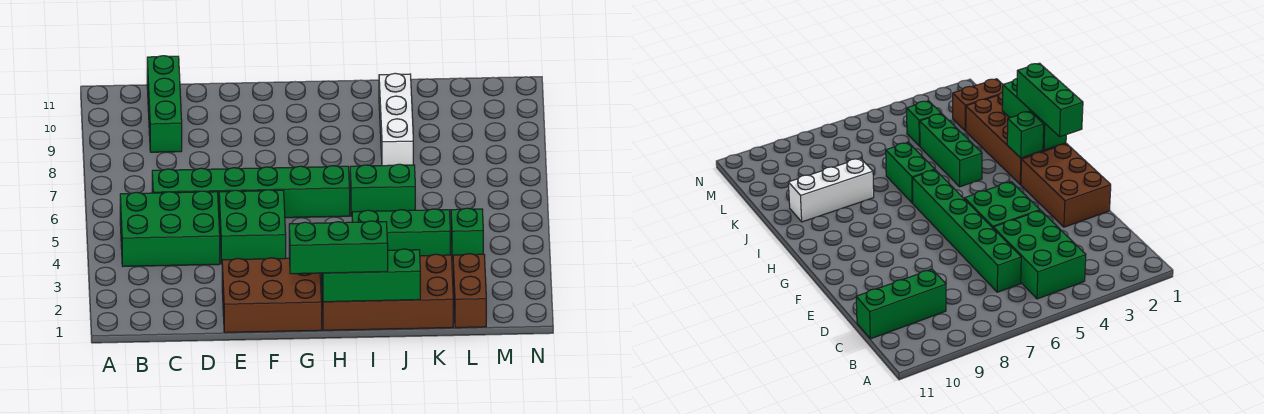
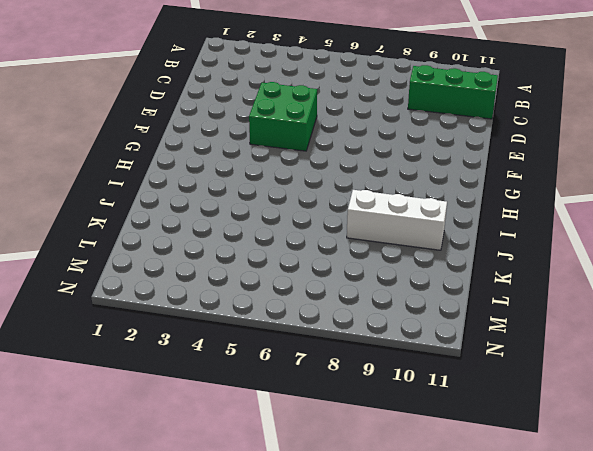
none -> green brick B4:D5 level 1
none -> green brick C6:H6 level 1
none -> brown brick E1:G2 level 1

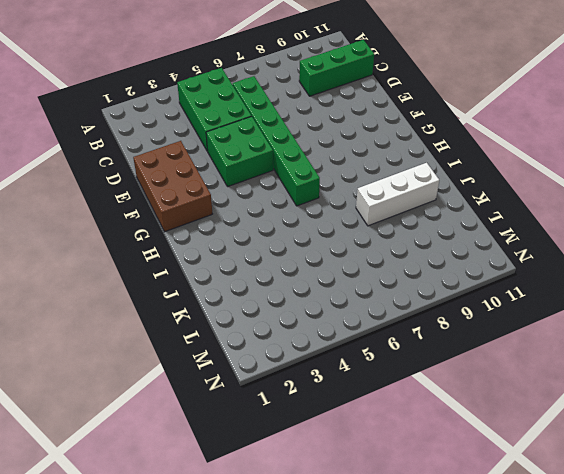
none -> brown brick H1:K2 level 1
none -> green brick I4:K4 level 1
none -> green brick I6:J6 level 1

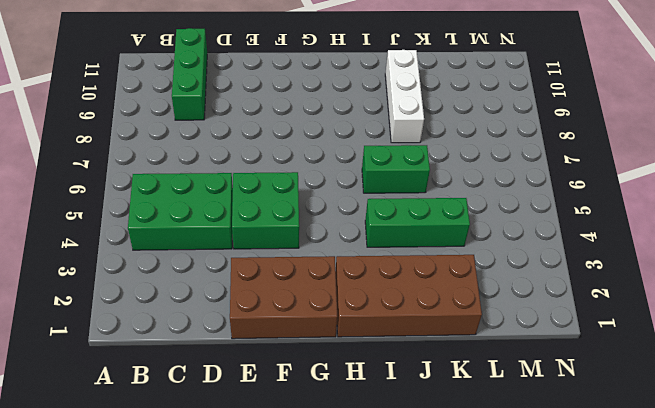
none -> green brick C6:H6 level 1
none -> brown brick L1:L2 level 1
none -> green brick L4 level 1

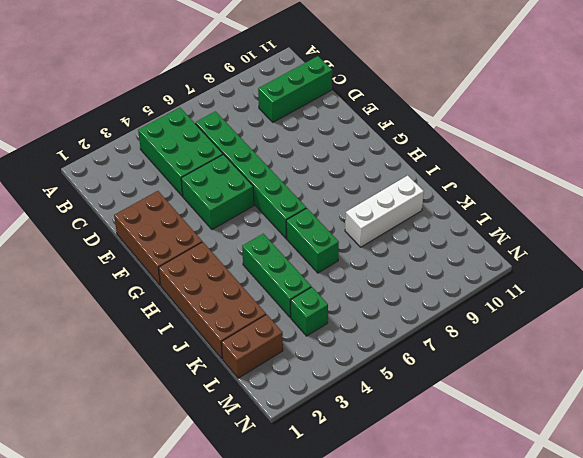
none -> green brick H1:J1 level 2
none -> green brick H2 level 2
none -> green brick G1:I1 level 3

